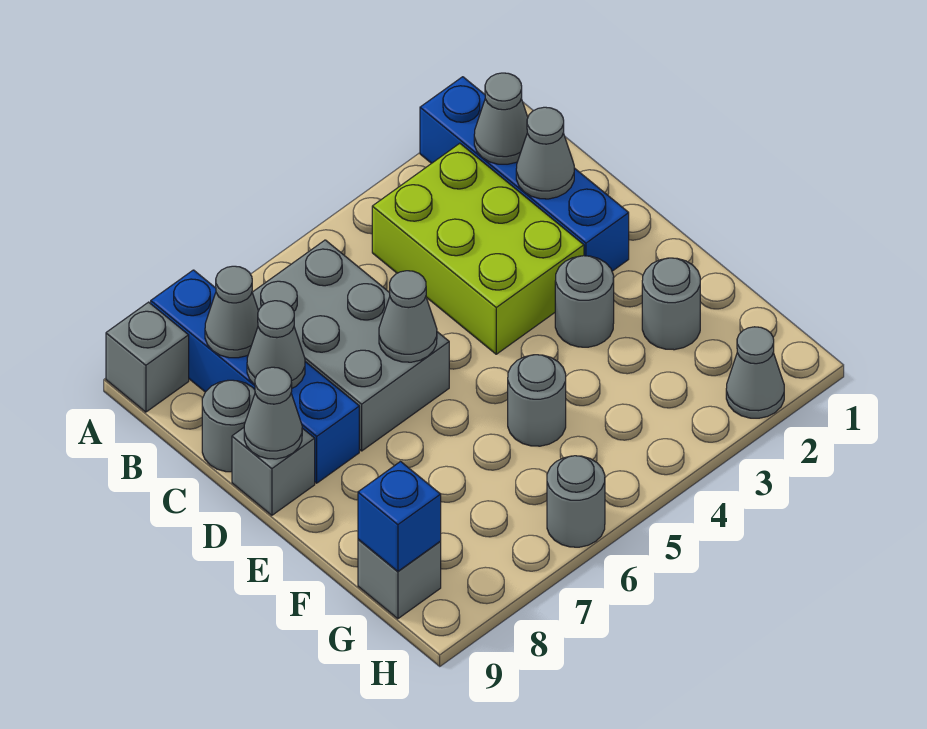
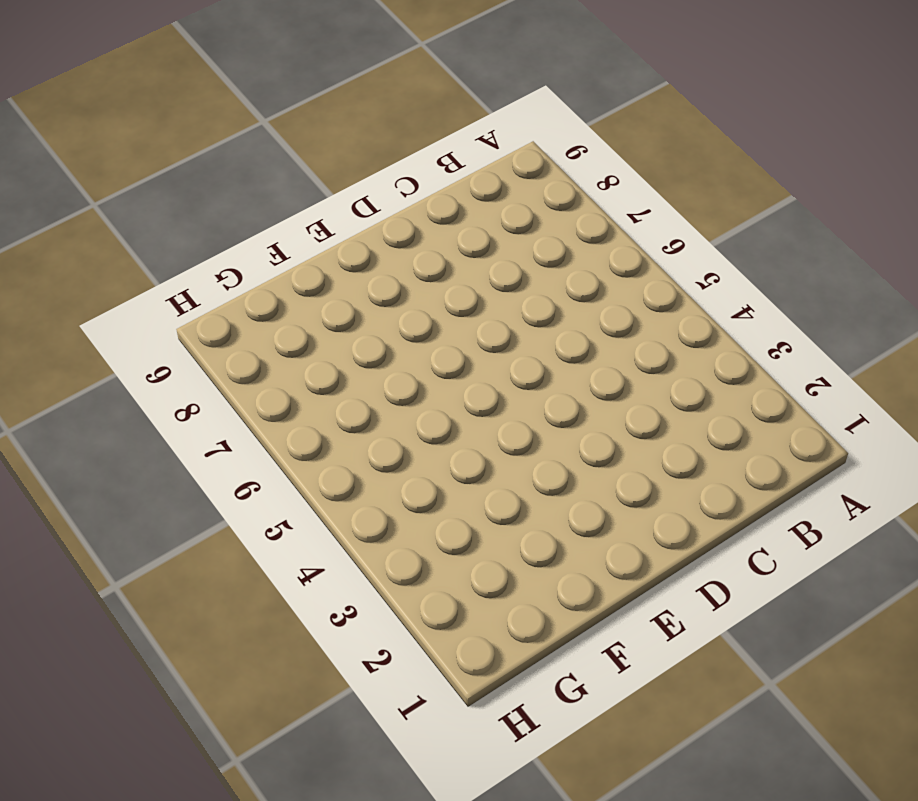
none -> blue brick A2:D2 level 1
none -> blue brick A8:D8 level 1
none -> grey brick A9 level 1

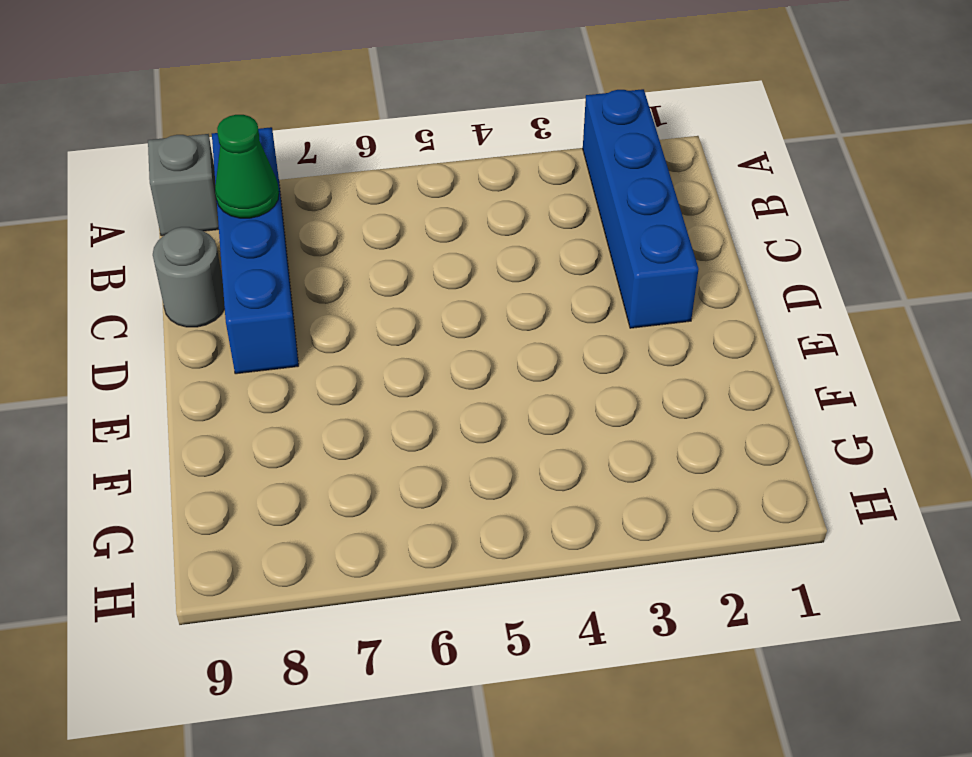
green cone B8 level 2 -> grey cone B8 level 2
none -> lime brick B3:D4 level 1
none -> grey brick B6:D7 level 1
none -> grey brick D9 level 1

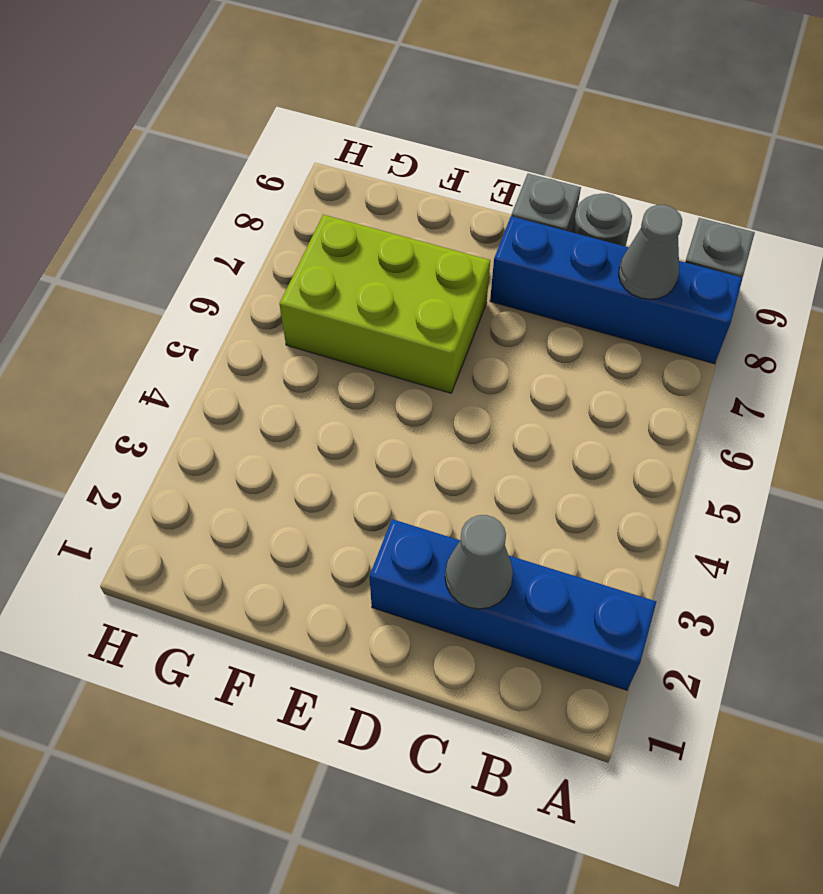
lime brick E6:G7 level 1 -> lime brick B3:D4 level 1
none -> grey brick B6:D7 level 1
none -> grey round brick E3 level 1
none -> grey round brick F2 level 1

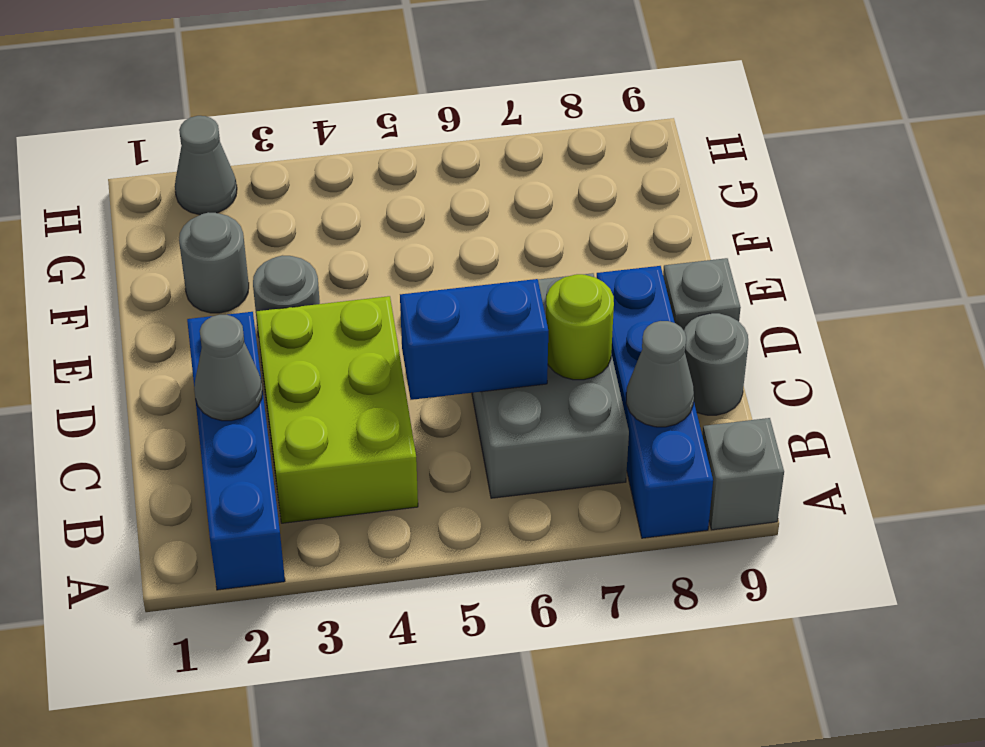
blue brick C5:C6 level 2 -> none
lime round brick C7 level 2 -> none
none -> grey round brick F5 level 1
none -> grey brick G9 level 1
none -> grey round brick H6 level 1

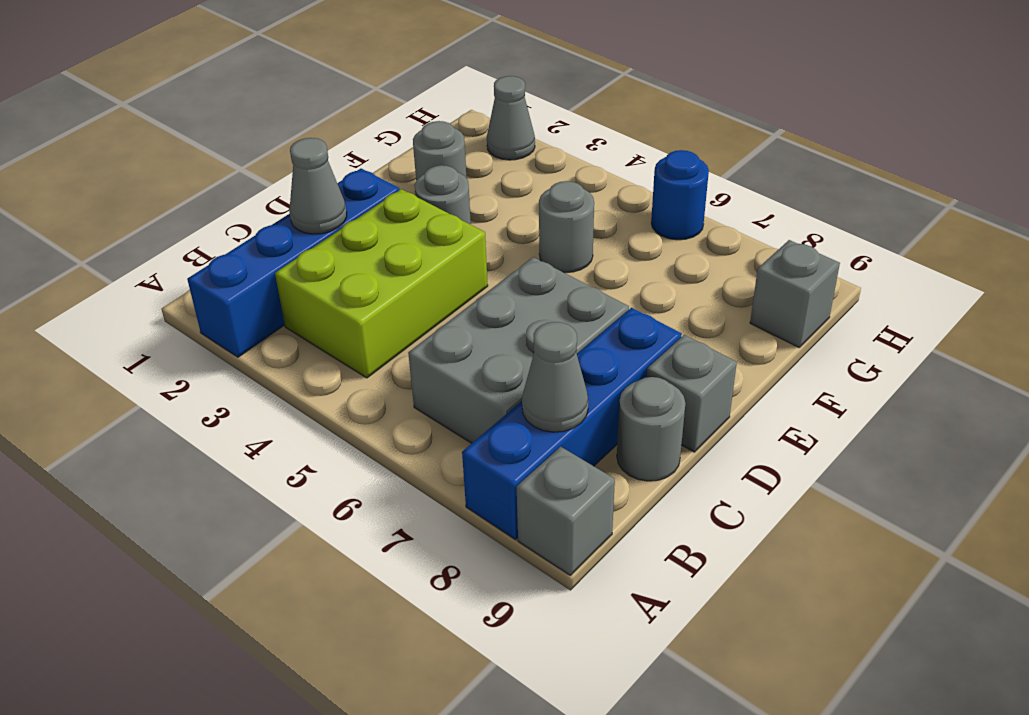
blue round brick H6 level 1 -> grey round brick H6 level 1
none -> grey cone B2 level 2
none -> grey cone C8 level 2
none -> grey cone D6 level 2

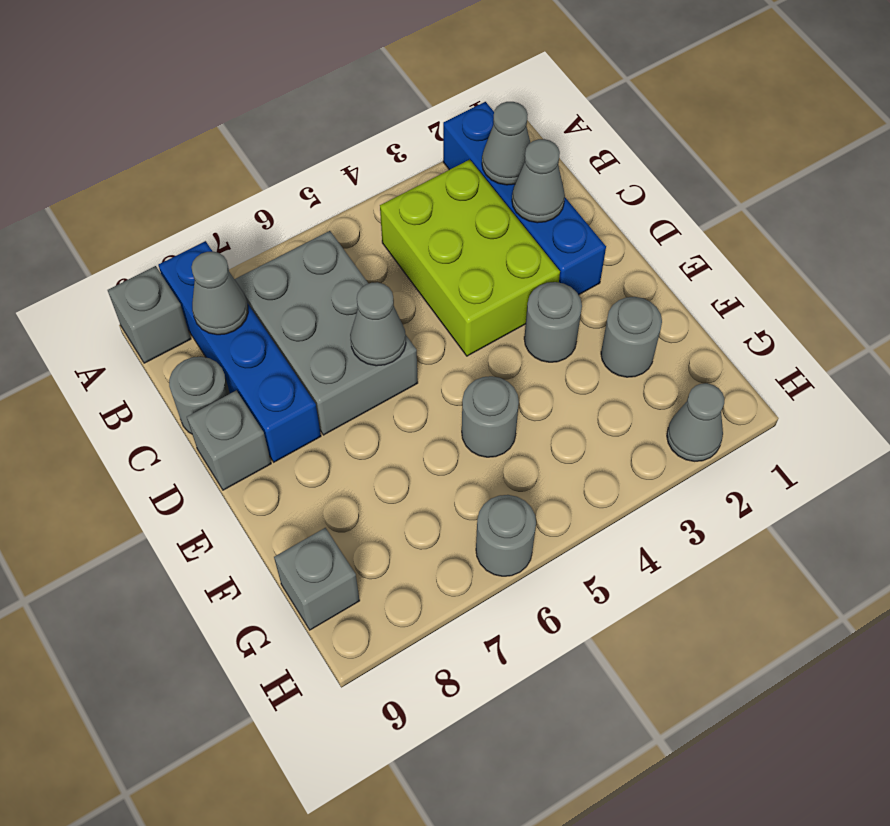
none -> grey cone C8 level 2
none -> grey cone D9 level 2
none -> blue brick G9 level 2

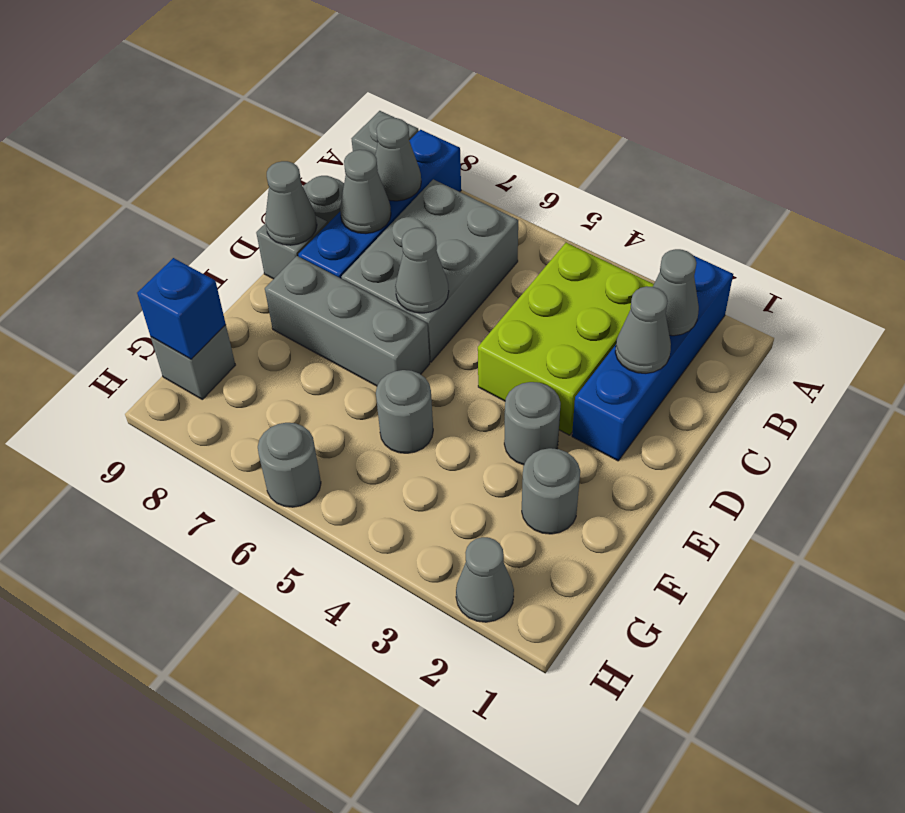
grey brick E6:E8 level 1 -> none

